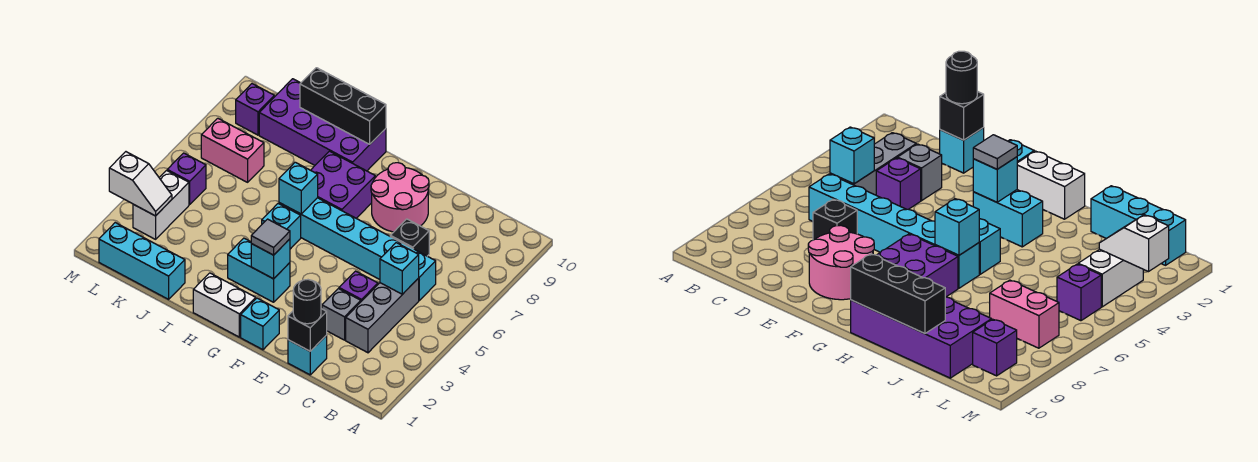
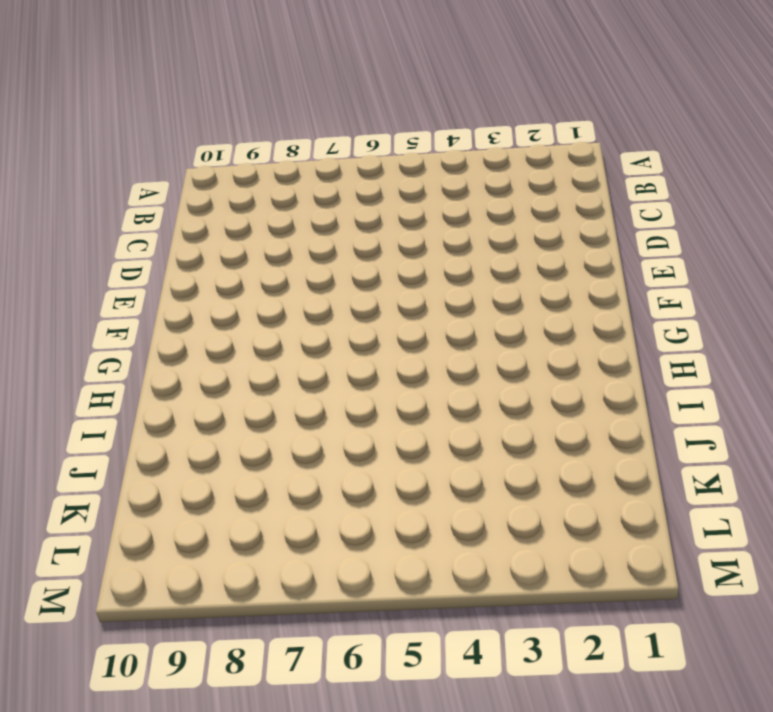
none -> grey brick C3:C5 level 1
none -> cyan brick C6:H6 level 1
none -> cyan brick D1 level 1

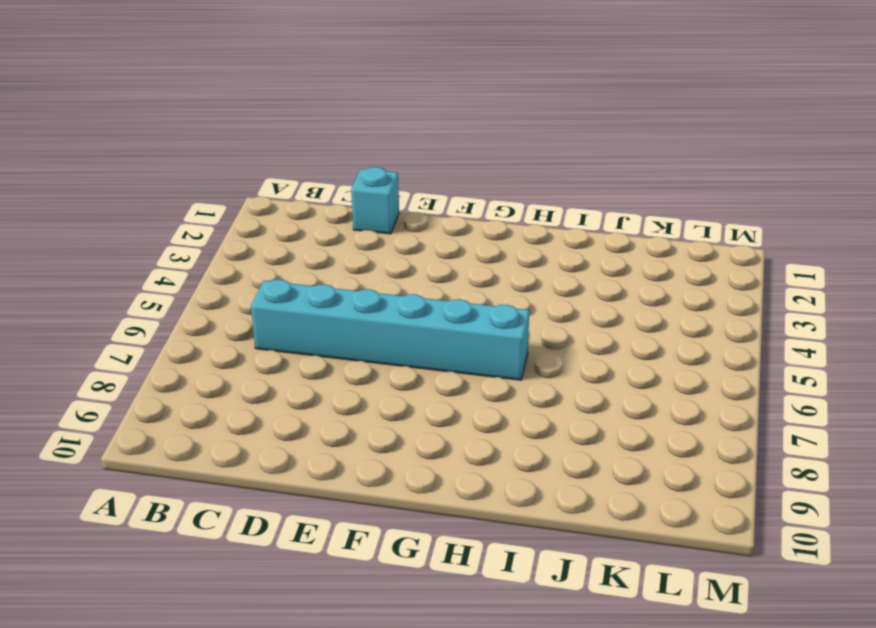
none -> grey brick C3:C5 level 1
none -> grey brick D3 level 1
none -> purple brick D4 level 1

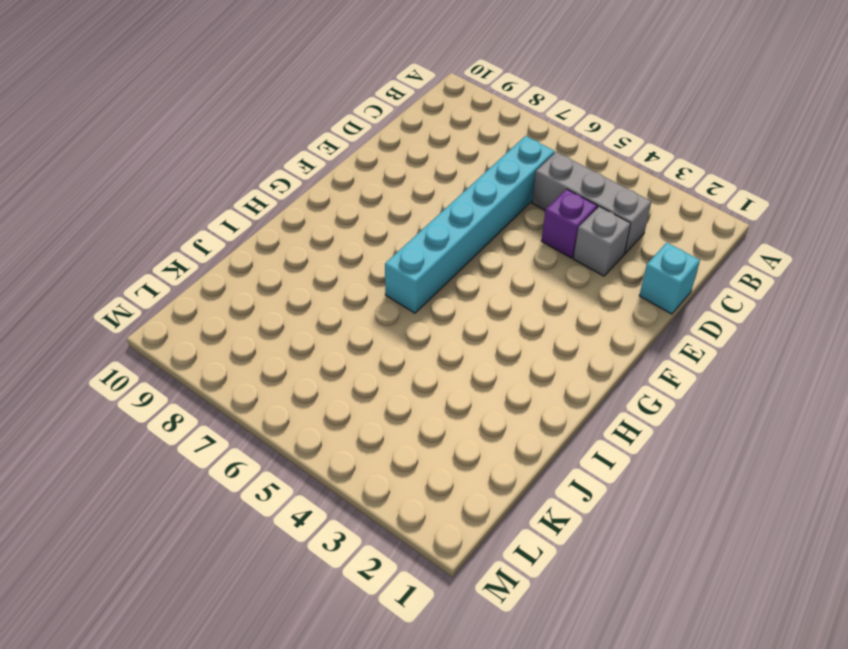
none -> black brick D7 level 1
none -> pink round brick E8:F9 level 1
none -> cyan brick F1 level 1

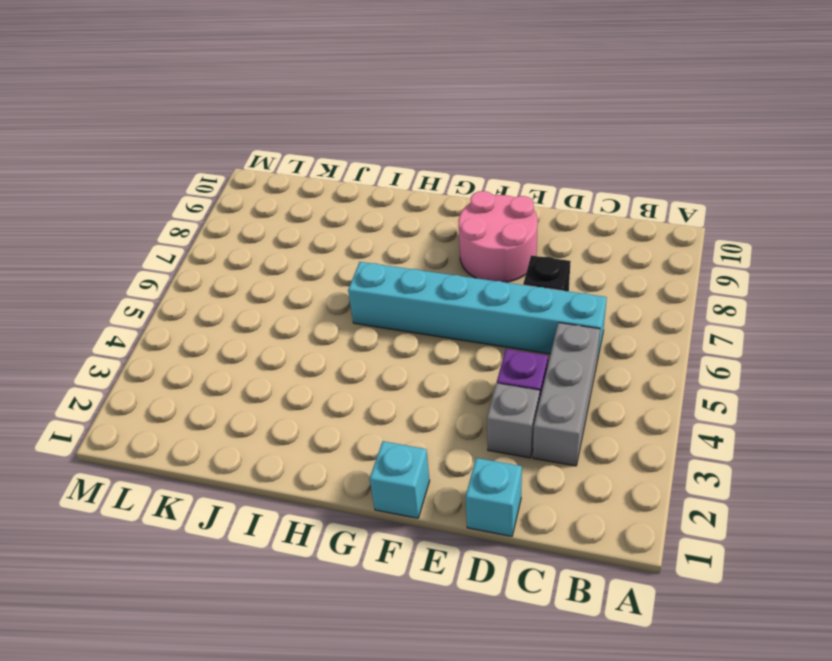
none -> white brick G1:H1 level 1
none -> cyan brick G3:H3 level 1
none -> purple brick G7:H8 level 1

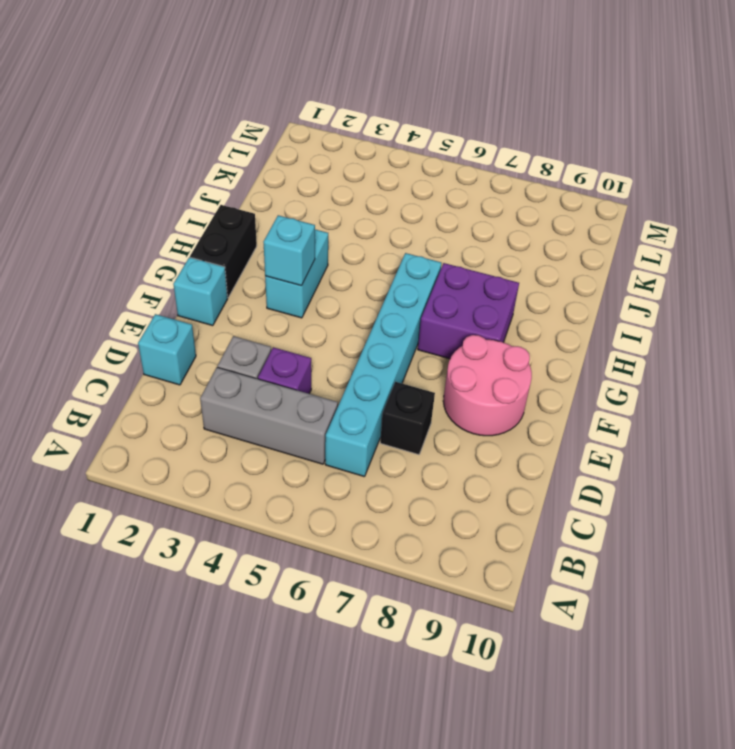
black brick G1:H1 level 1 -> white brick G1:H1 level 1
none -> cyan brick H5 level 1
none -> purple brick H9:K10 level 1
none -> cyan brick J1:L1 level 1

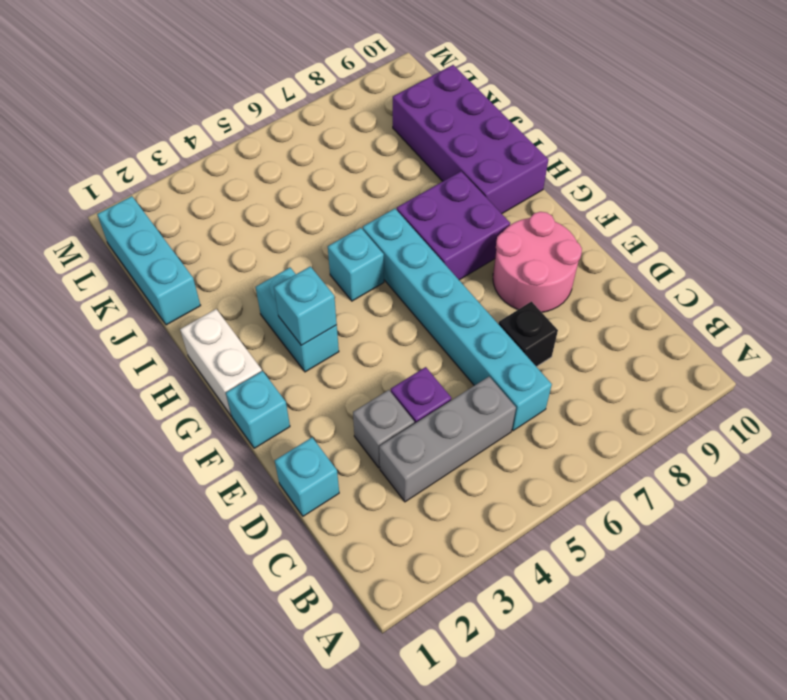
none -> pink brick K7:L7 level 1
none -> white brick L3:L4 level 1
none -> purple brick L5 level 1

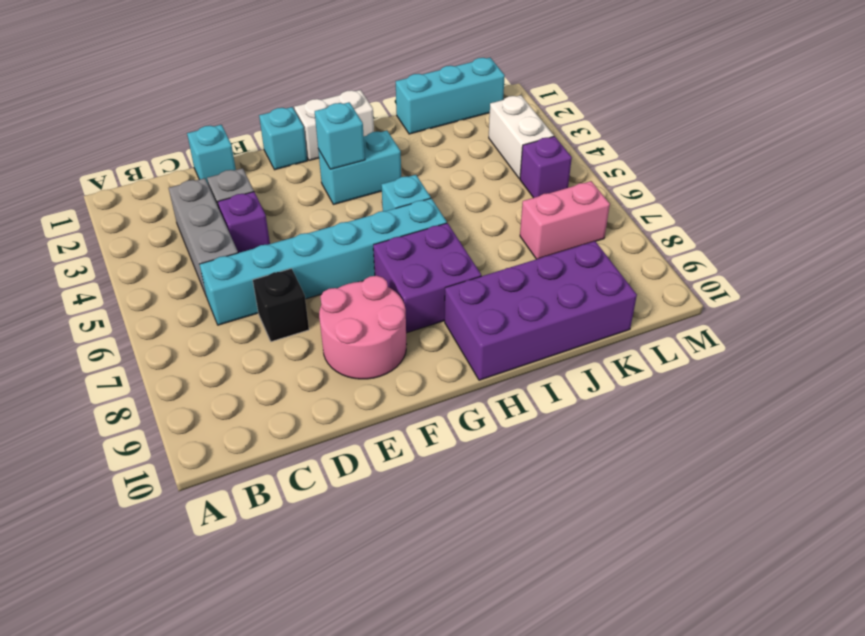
none -> purple brick L9 level 1
none -> cyan brick C5 level 2
none -> black brick D1 level 2

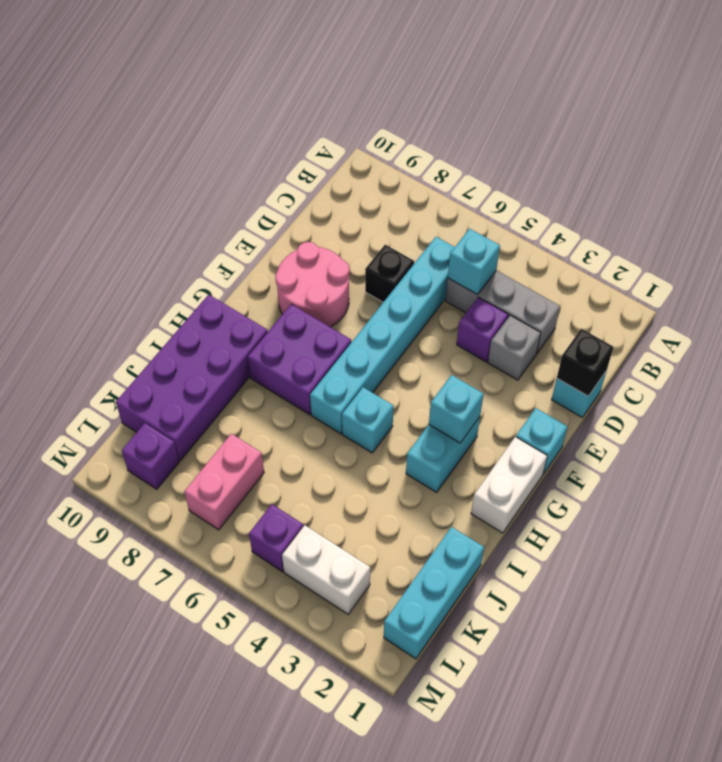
none -> cyan brick H6 level 2
none -> black brick H10:J10 level 2
none -> white slope L3:M3 level 2 top M

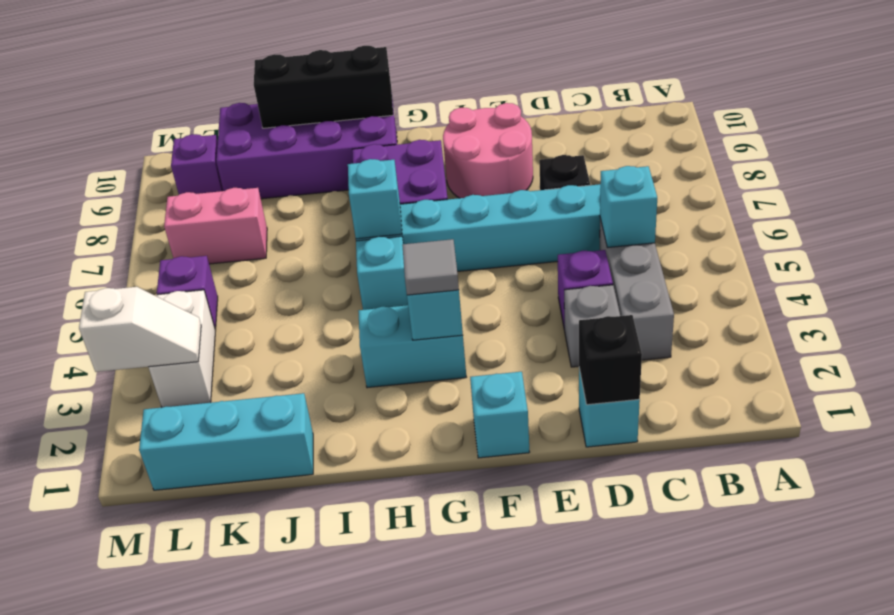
none -> white brick G1:H1 level 1
none -> black round brick D1 level 3

